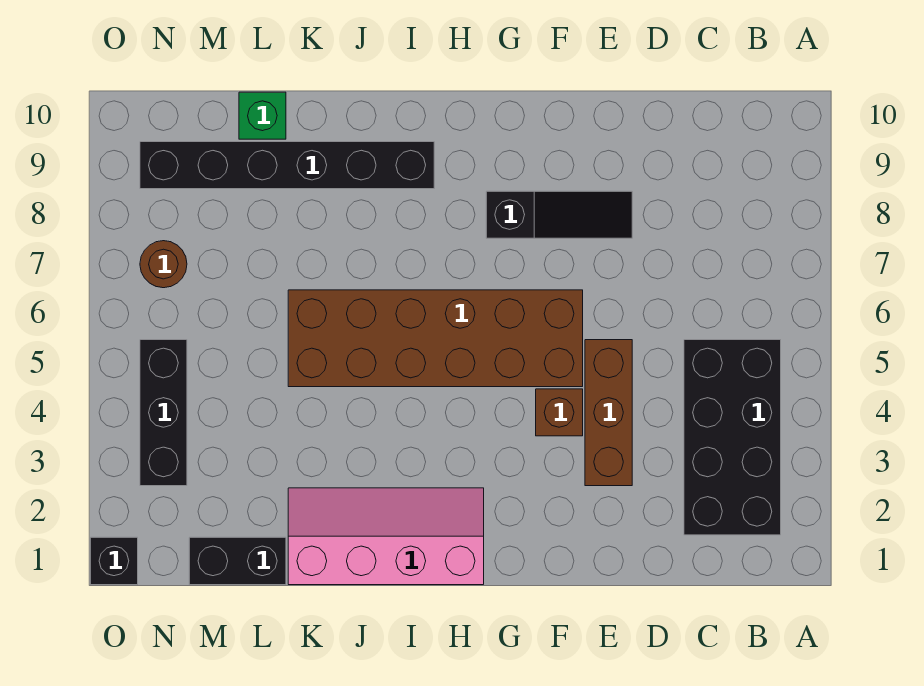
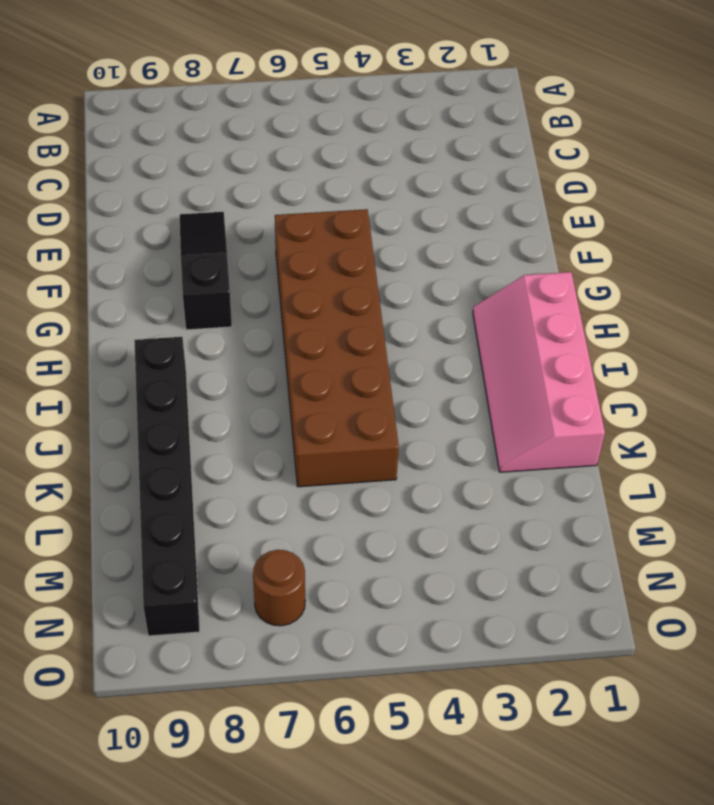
none -> black brick B2:C5 level 1
none -> brown brick E3:E5 level 1
none -> brown brick F4 level 1

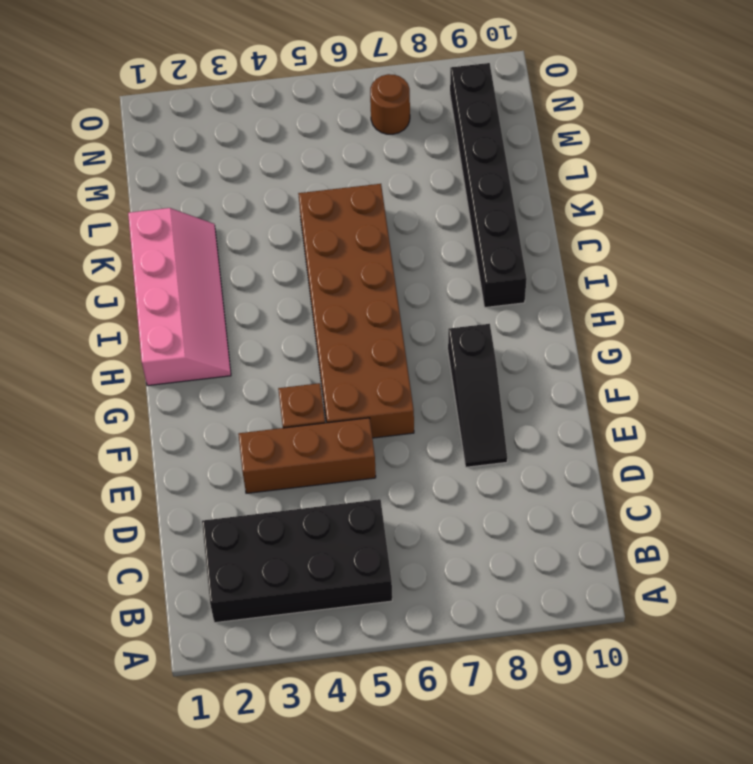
none -> black brick L1:M1 level 1
none -> green brick L10 level 1
none -> black brick N3:N5 level 1

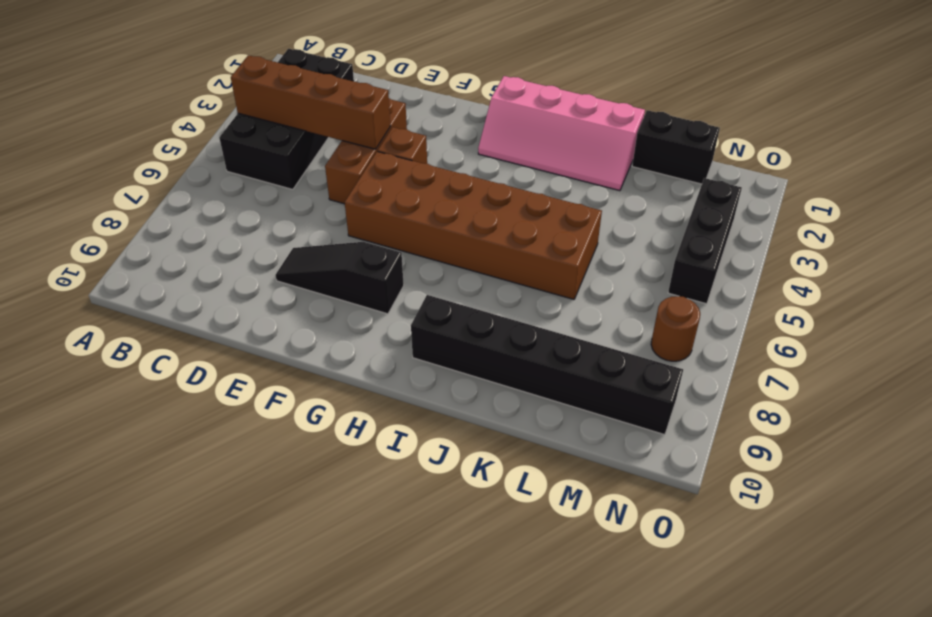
brown brick B4:E4 level 2 -> none
none -> green brick L10 level 1
none -> black brick O1 level 1

